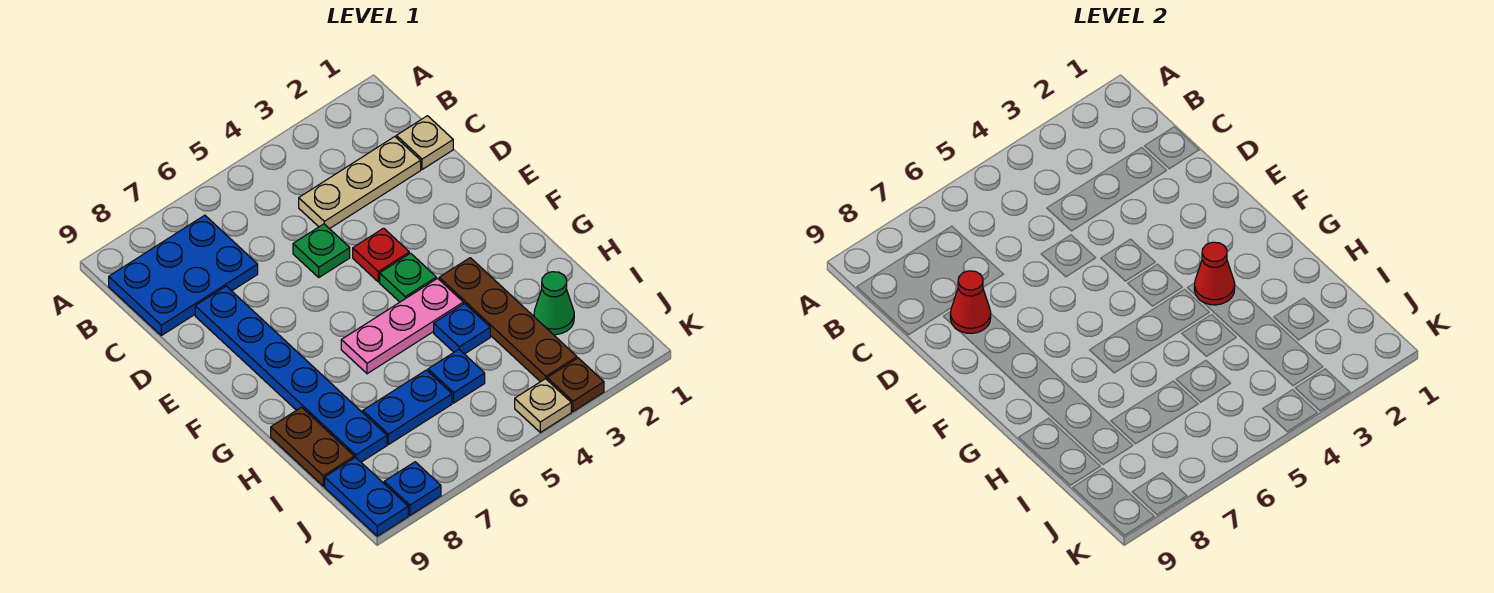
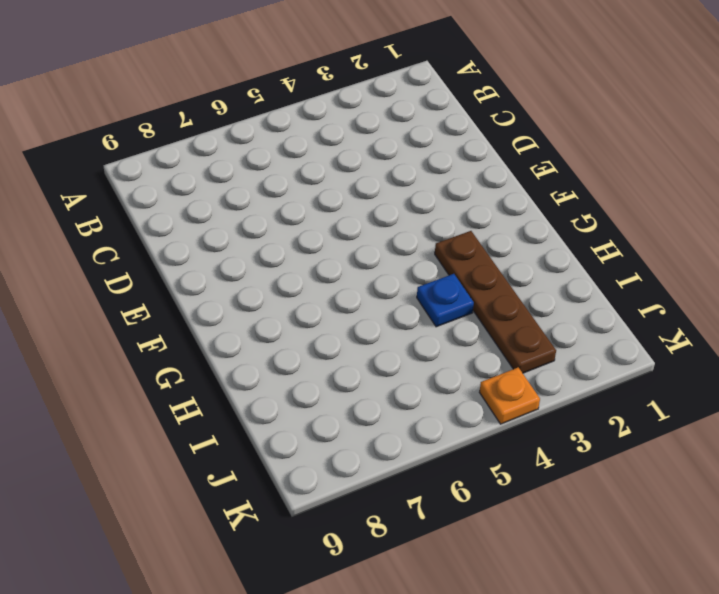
orange plate K4 level 1 -> tan plate K4 level 1
none -> blue plate B7:C9 level 1
none -> tan plate C1 level 1
none -> tan plate C2:C4 level 1

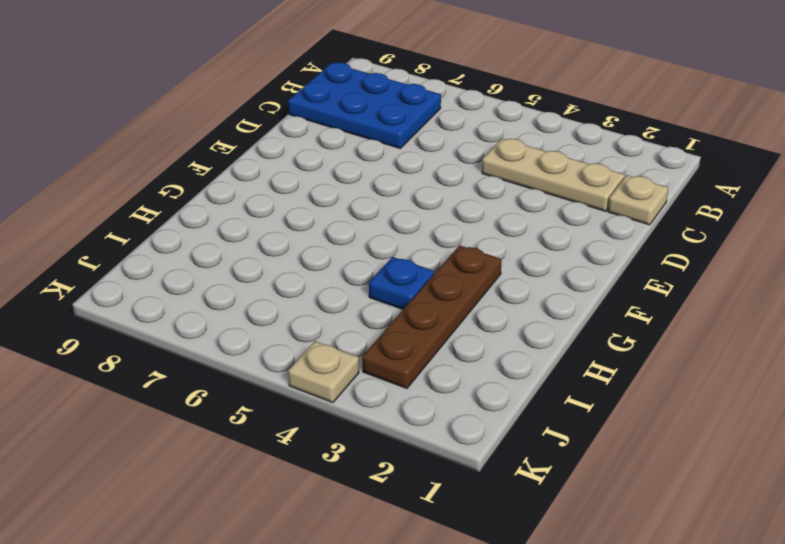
none -> green plate D5 level 1
none -> blue plate D8:I8 level 1
none -> red plate E4 level 1

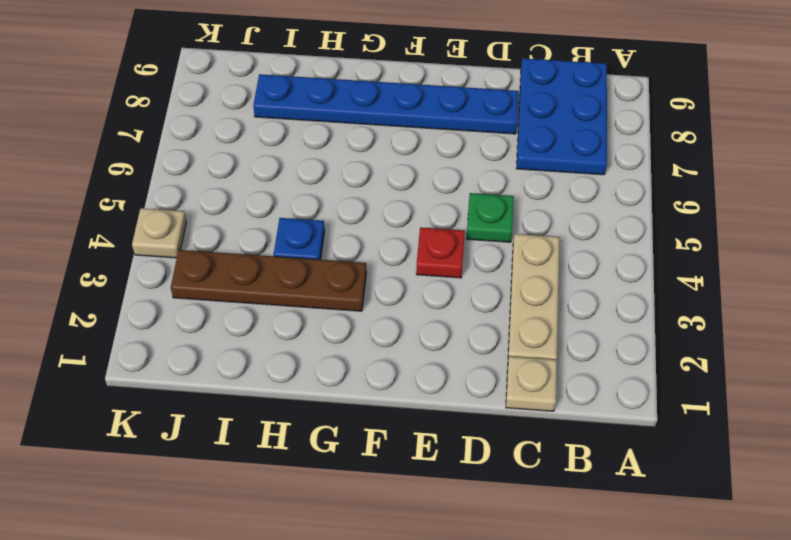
none -> green plate F4 level 1
none -> pink plate G4:G6 level 1
none -> brown plate H9:I9 level 1

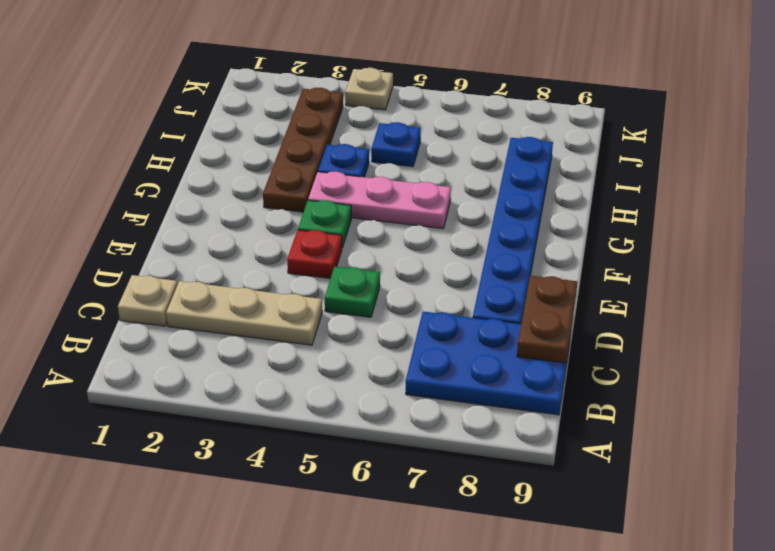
brown plate C9:D9 level 2 -> brown plate H9:I9 level 1
none -> green cone I2 level 1
none -> blue plate I6:I7 level 1
none -> blue plate J9:K9 level 1

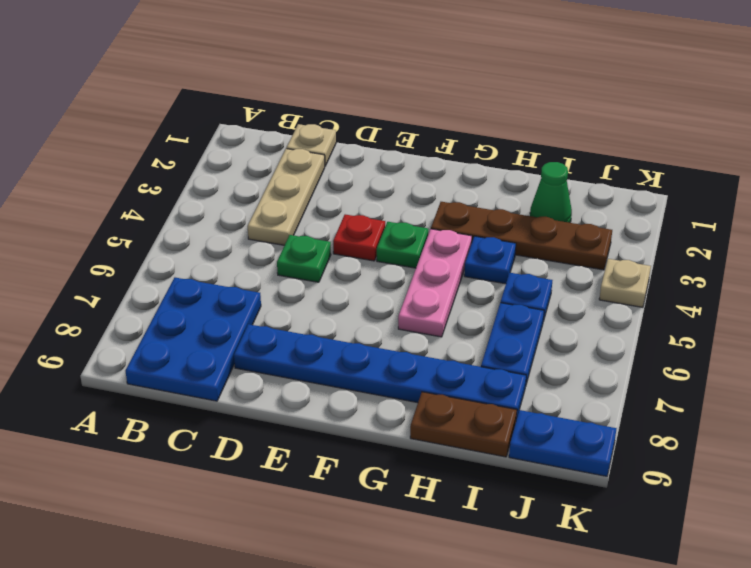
none -> brown plate K3 level 1
none -> blue plate K8 level 1
none -> red cone D8 level 2

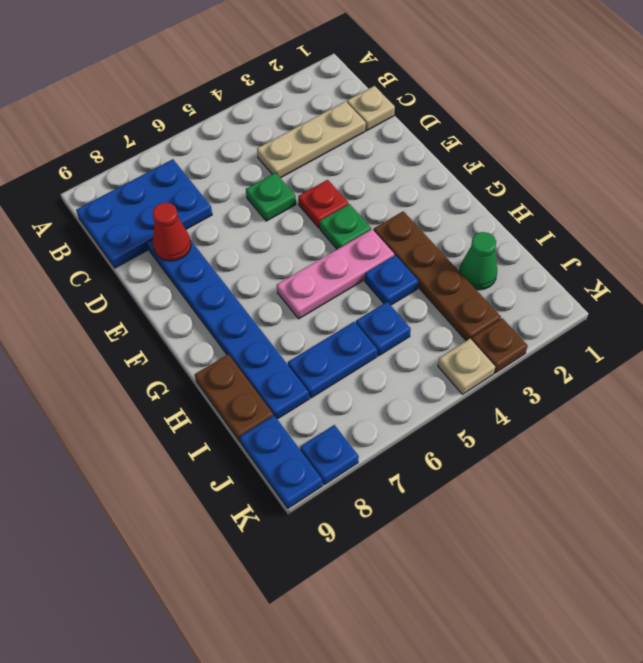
none -> red cone G3 level 2

